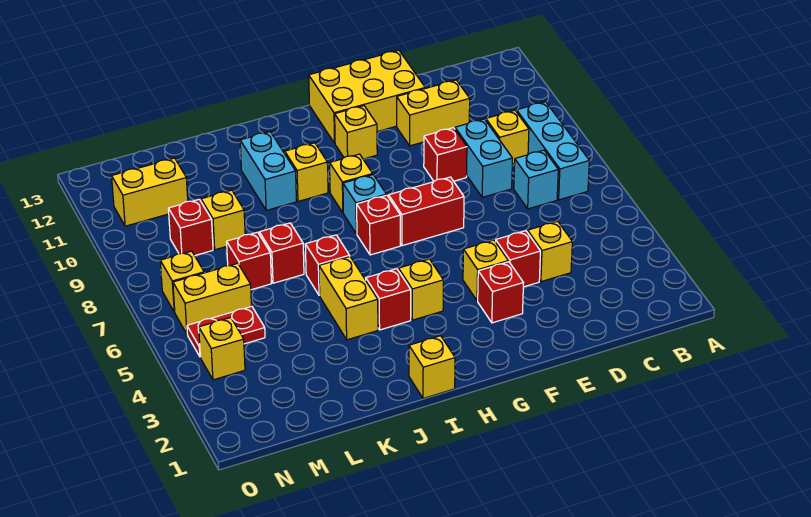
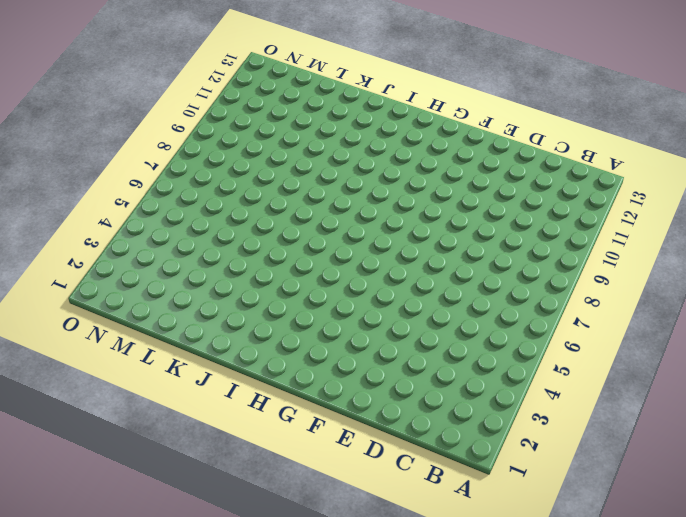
none -> cyan brick B7:B9 level 1
none -> cyan brick C7 level 1
none -> yellow brick C9 level 1
none -> yellow brick D4 level 1

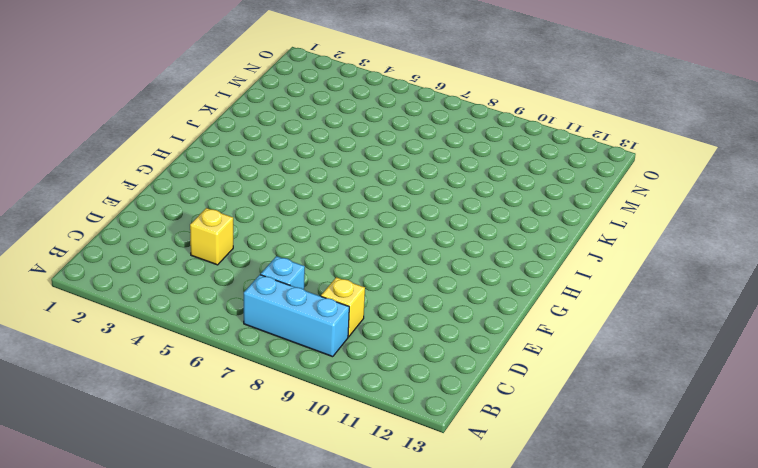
none -> cyan brick D8:D9 level 1
none -> yellow brick D11:E11 level 1
none -> red brick E4 level 1
none -> red brick E9 level 1

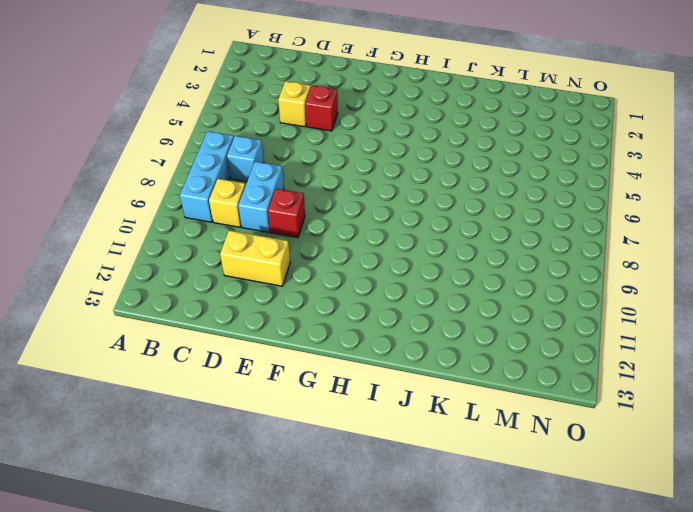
none -> yellow brick E12:G13 level 1
none -> red brick F3 level 1
none -> yellow brick F4 level 1
none -> red brick F7:G7 level 1

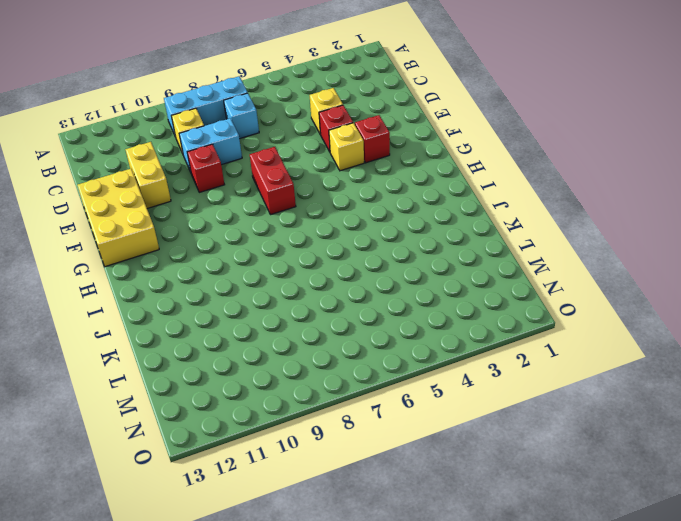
none -> yellow brick G11 level 1
none -> yellow brick H4 level 1
none -> red brick H7 level 1
none -> cyan brick H8 level 1

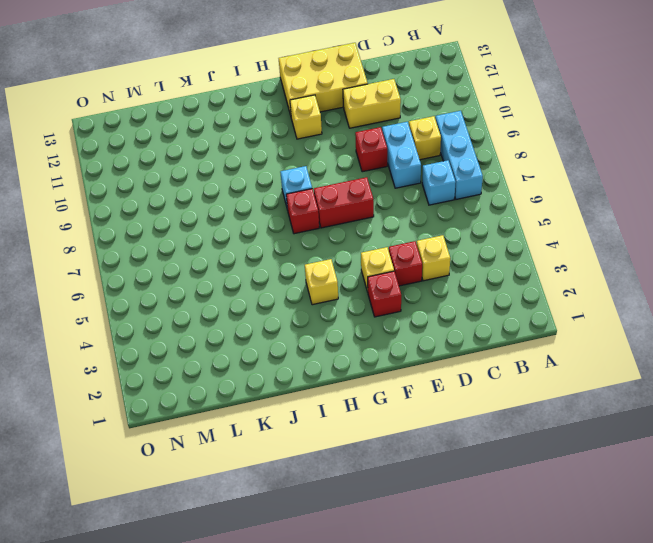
none -> yellow brick H9 level 1
none -> yellow brick I1 level 1
none -> red brick I4 level 1
none -> yellow brick I10 level 1

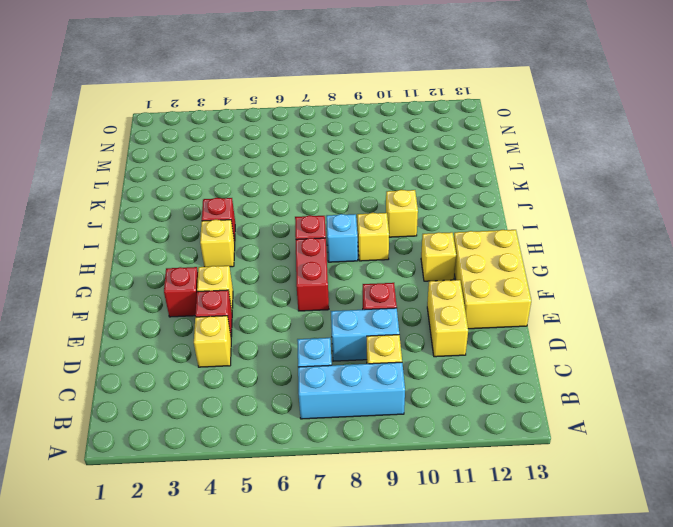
none -> yellow brick I1 level 1
none -> yellow brick J4:J5 level 1
none -> red brick J6 level 1
none -> cyan brick J10:J11 level 1

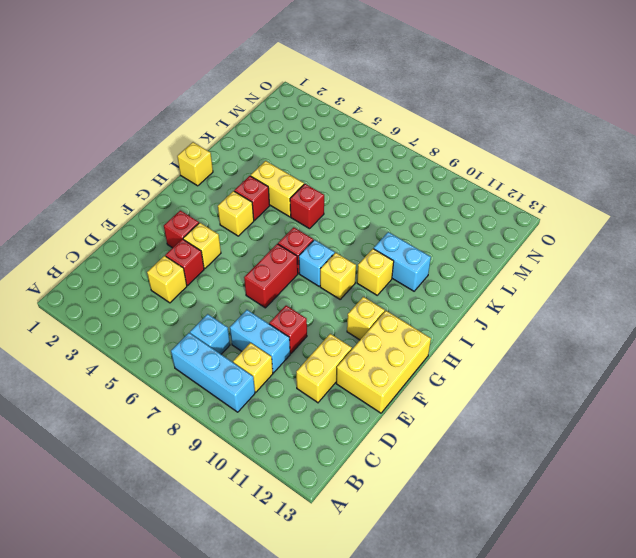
none -> red brick K7 level 1
none -> red brick L7 level 1
none -> yellow brick L9 level 1
none -> red plate M5:N5 level 1

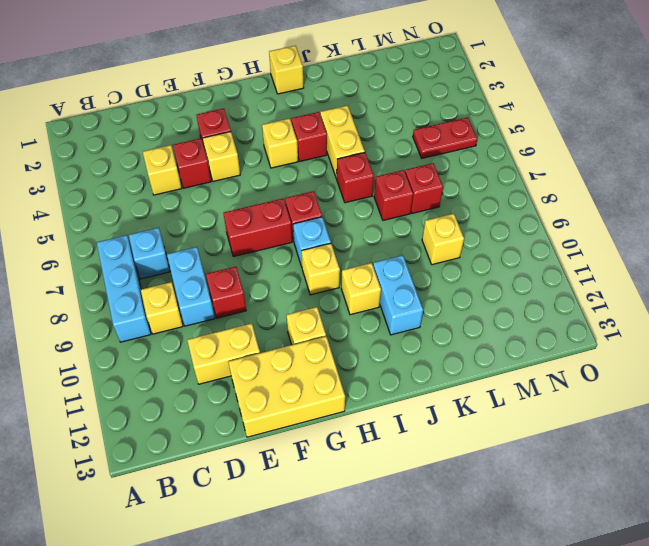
none -> yellow brick M6:N6 level 1
none -> red brick M9 level 1
none -> yellow brick M11:N11 level 1
none -> yellow brick N4 level 1

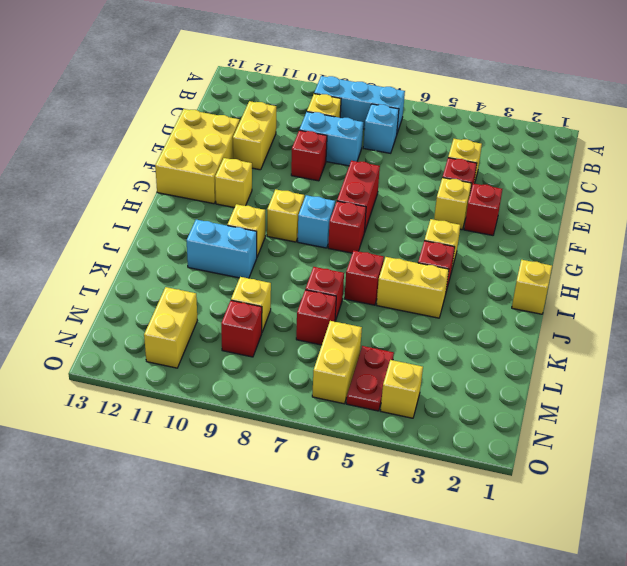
none -> yellow brick N7 level 1

